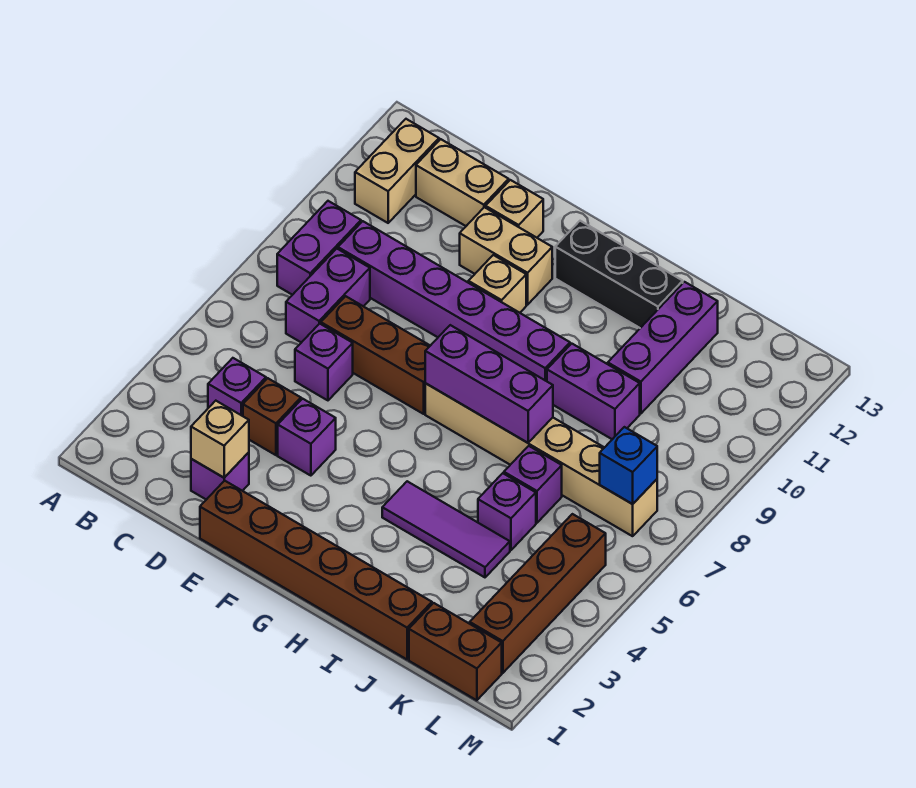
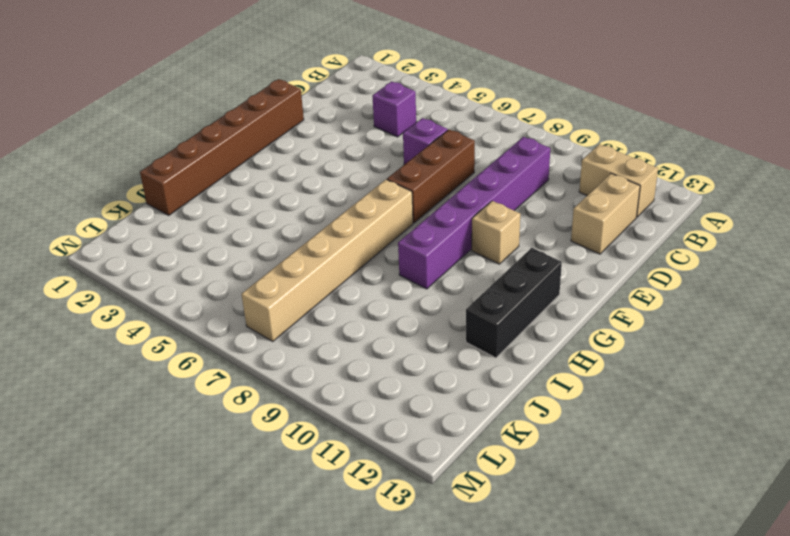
none -> purple brick B8:B9 level 1
none -> purple brick C7:C8 level 1
none -> purple brick D2 level 1

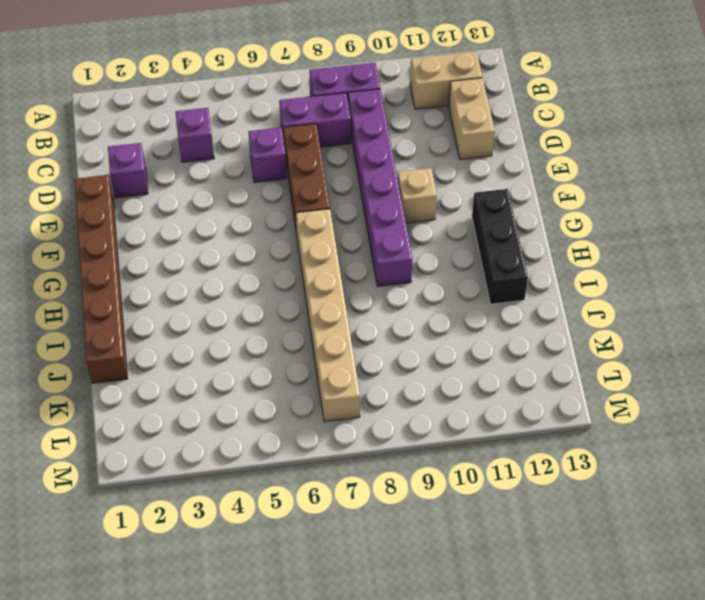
none -> brown brick D4 level 1
none -> purple brick E4 level 1
none -> tan brick E11:F11 level 1

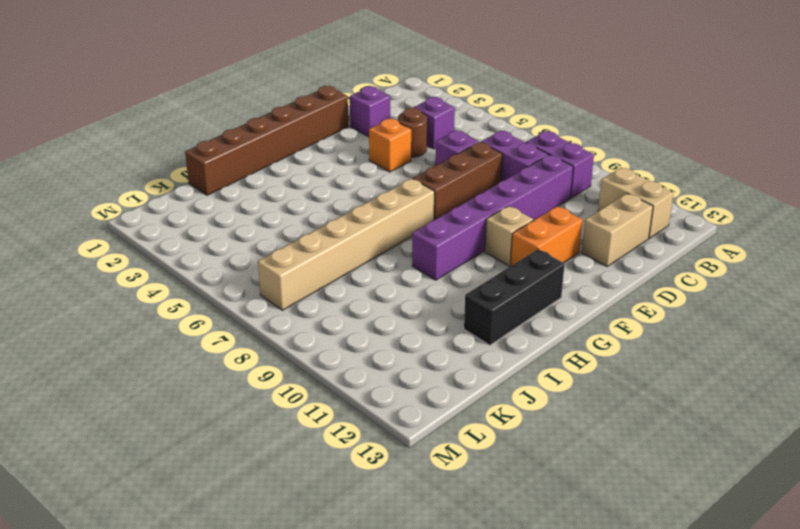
brown round brick D4 level 1 -> brown brick D4 level 1
orange brick E4 level 1 -> purple brick E4 level 1
orange brick E11:F11 level 1 -> tan brick E11:F11 level 1
none -> tan brick E12 level 1
none -> purple tile H4:J4 level 1
none -> purple brick I9:J9 level 1

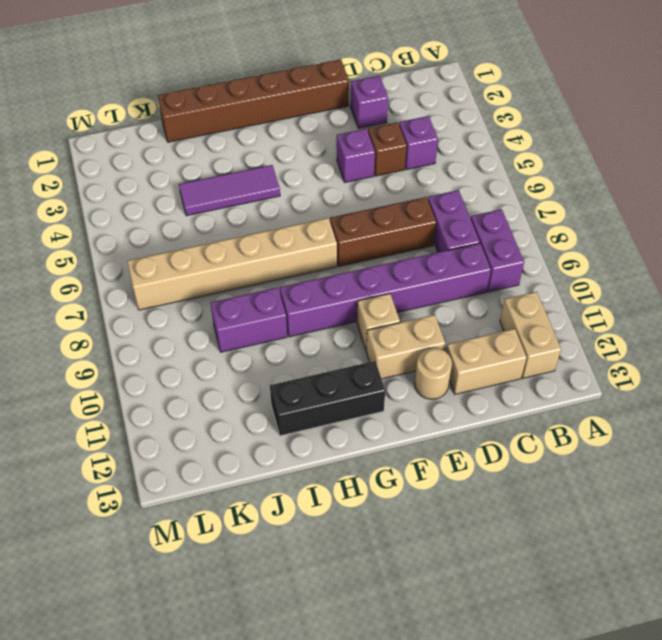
tan round brick E12 level 1 -> tan brick E12 level 1
none -> purple brick D6 level 1
none -> purple brick J5 level 1
none -> purple brick J6 level 1

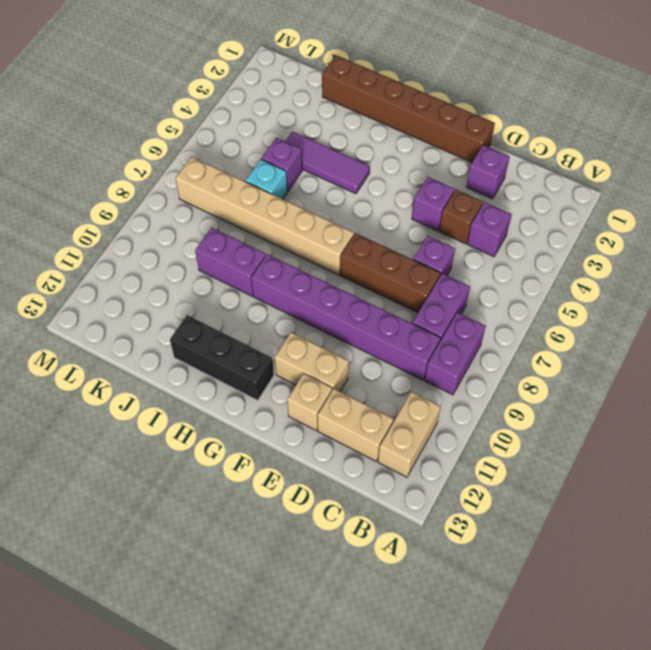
cyan brick J6 level 1 -> purple brick J6 level 1
none -> tan brick F10 level 1
none -> purple brick J10:J12 level 1
none -> brown brick K1:L1 level 1

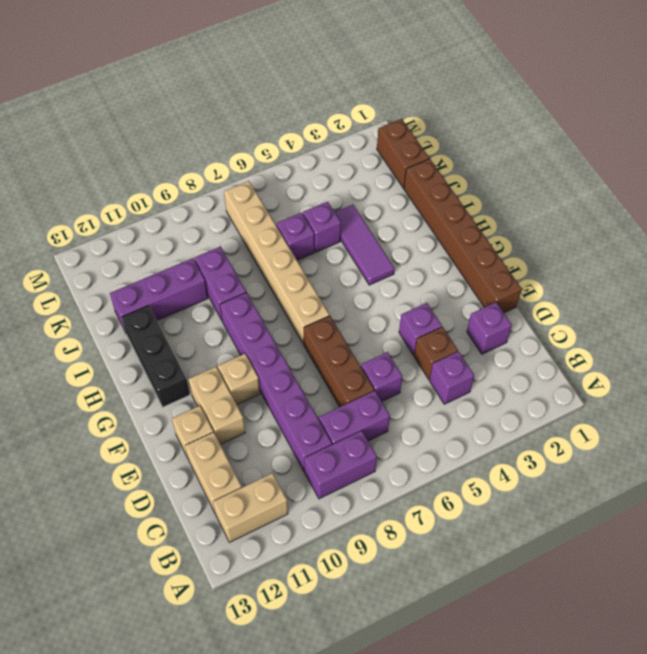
none -> brown brick L2:L5 level 1
none -> tan brick D2 level 2
none -> purple brick G7:I7 level 2

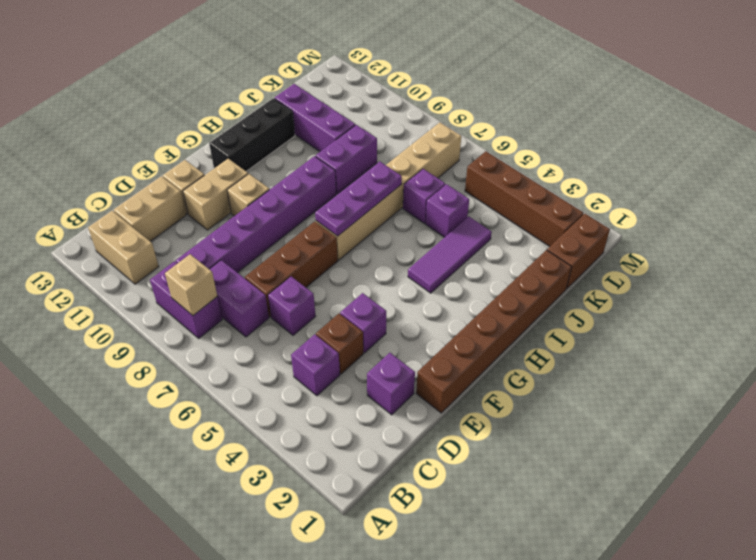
tan brick B8 level 2 -> tan brick D2 level 2
purple plate G7:I7 level 2 -> purple brick G7:I7 level 2
none -> blue brick L7 level 2

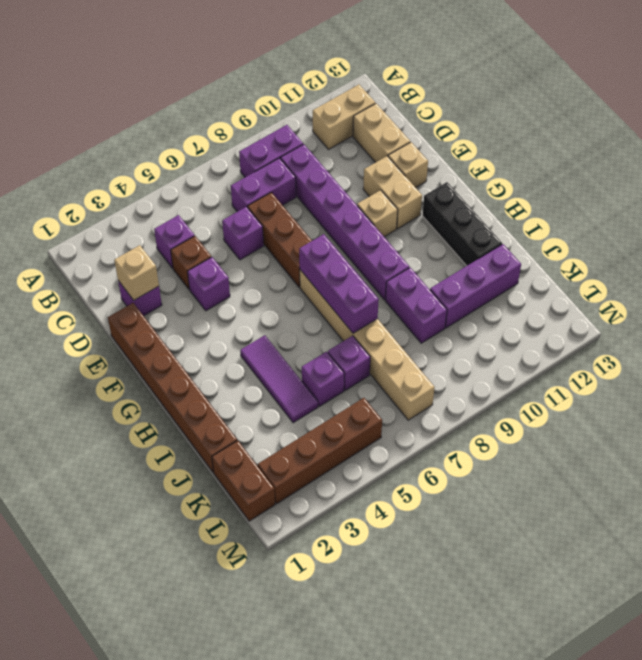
none -> blue brick L7 level 2

